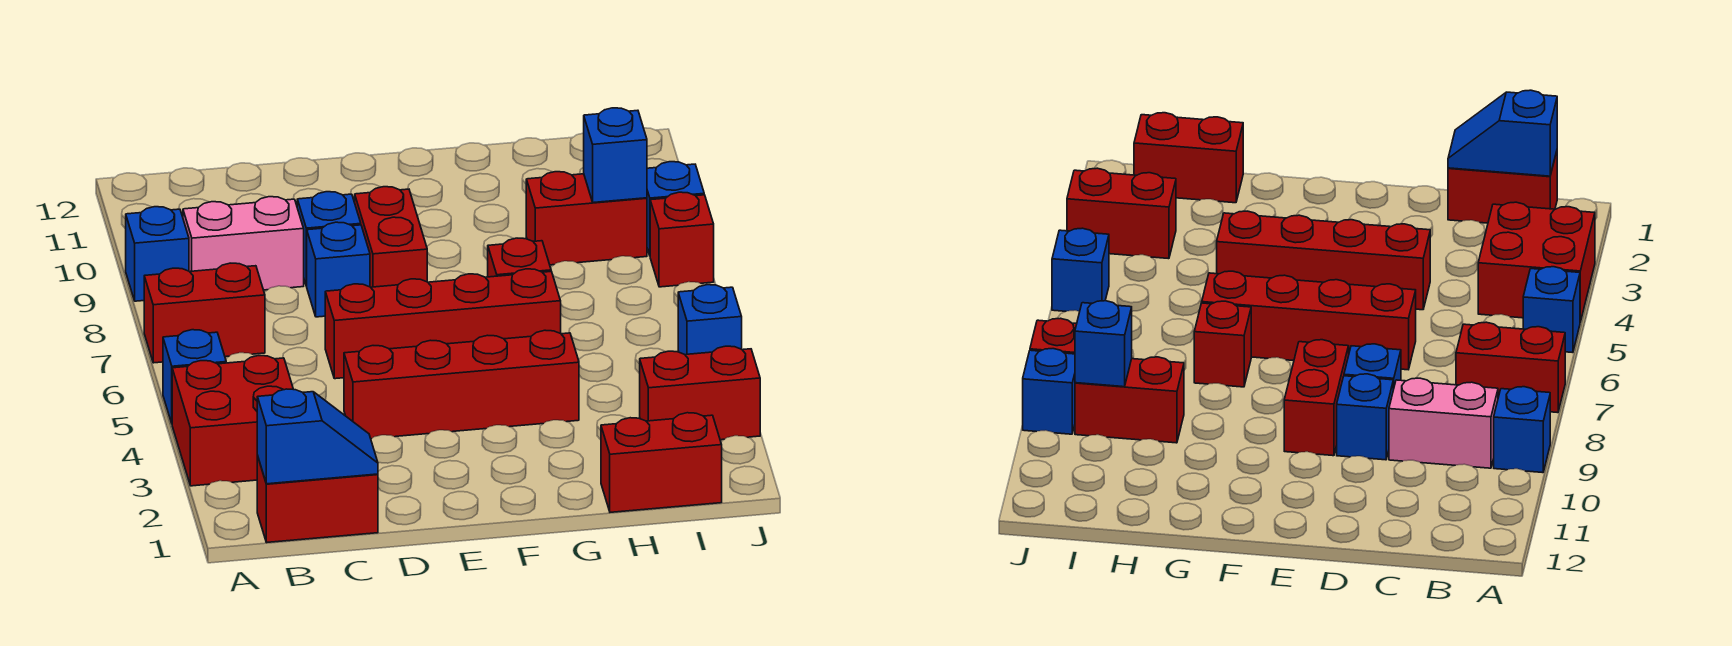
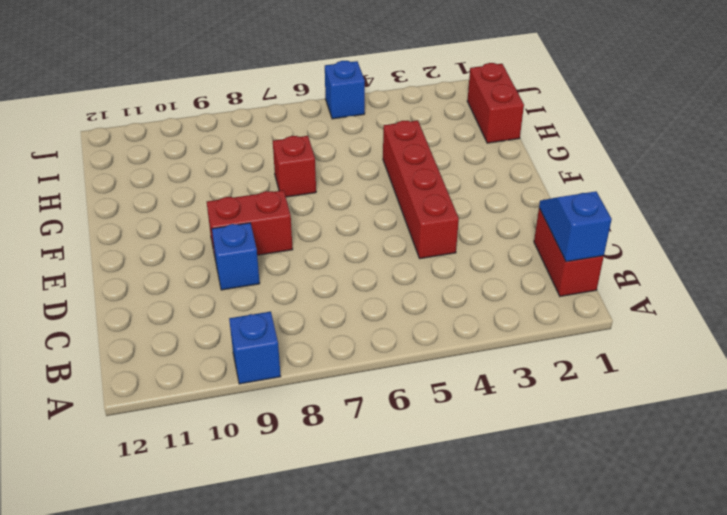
none -> red brick A3:B4 level 1
none -> blue brick A5 level 1
none -> red brick A7:B7 level 1

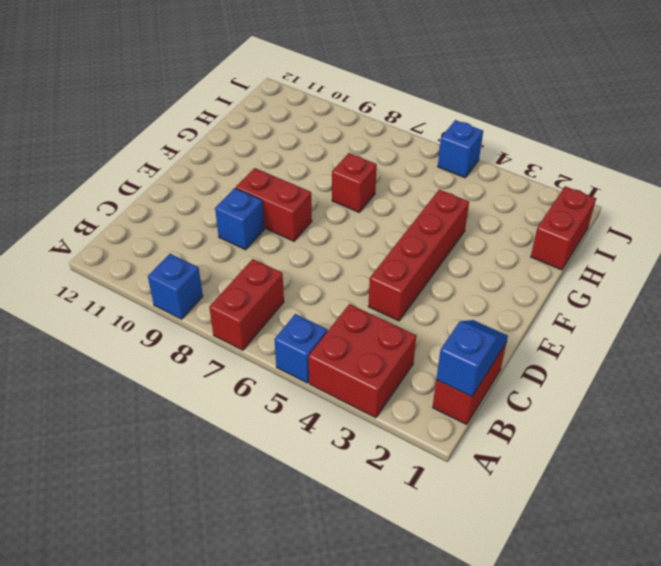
none -> pink brick B9:C9 level 1
none -> red brick D6:G6 level 1
none -> blue brick D8 level 1

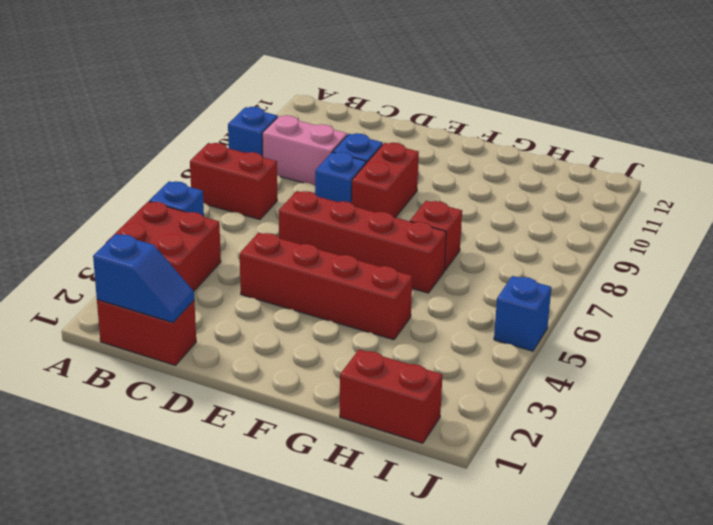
none -> red brick H9:I9 level 1
none -> red brick I3:J3 level 1
none -> red brick J8 level 1

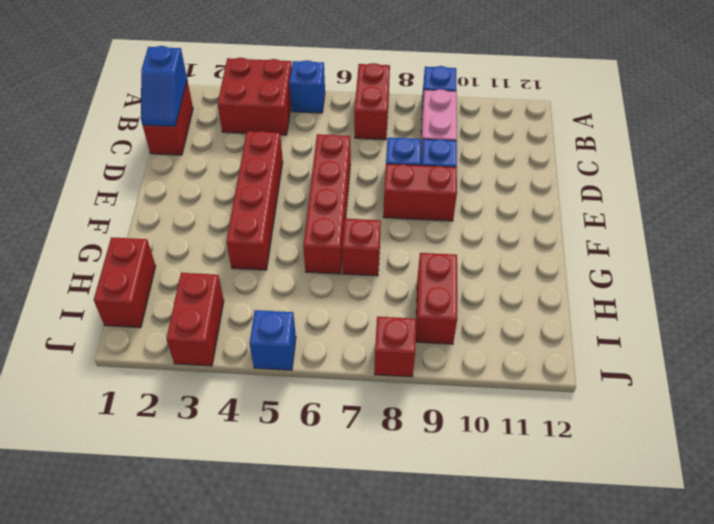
none -> blue brick J9 level 1
none -> blue brick I9 level 2

